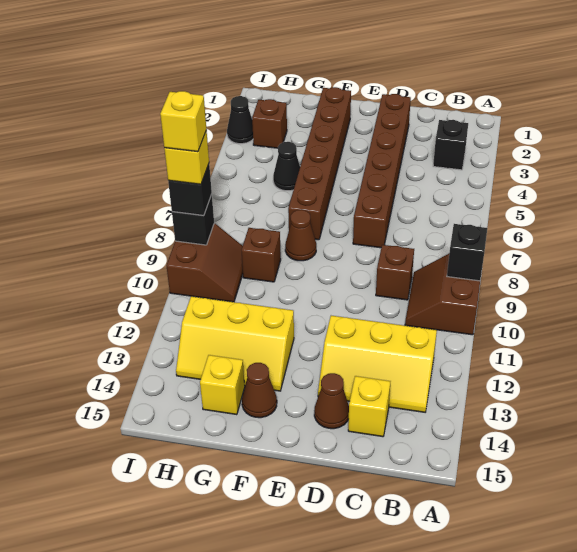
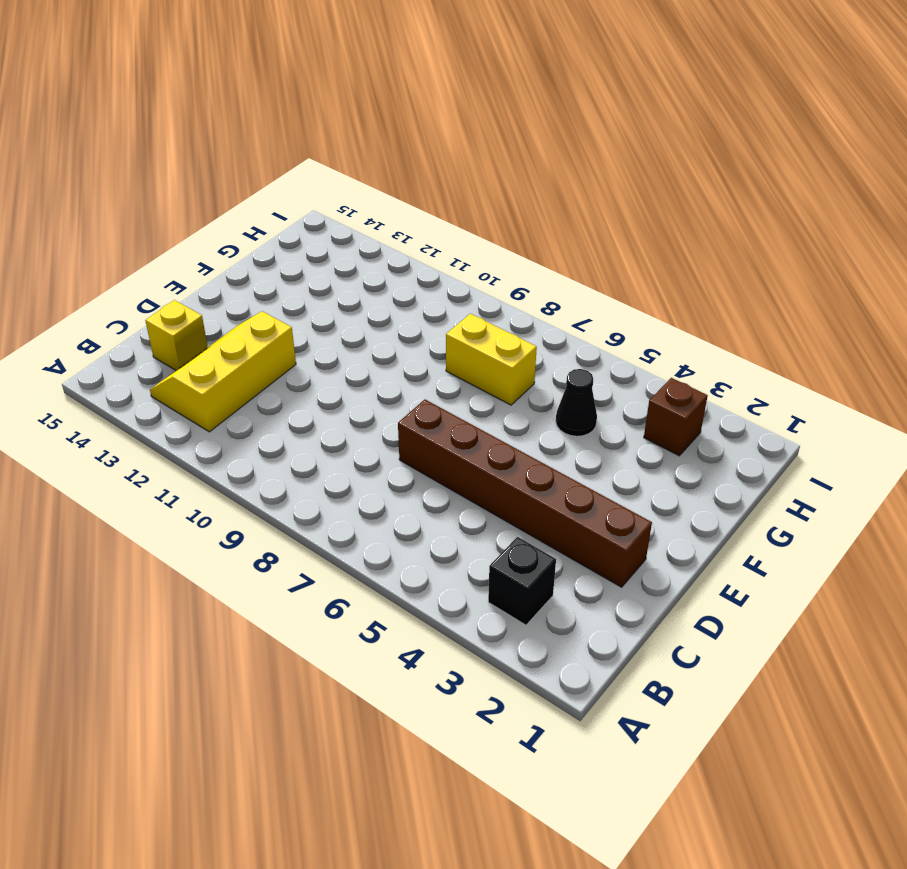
yellow brick G7:G8 level 1 -> none
none -> brown slope A9:B10 level 1 top A
none -> brown brick C9 level 1
none -> brown cone D14 level 1

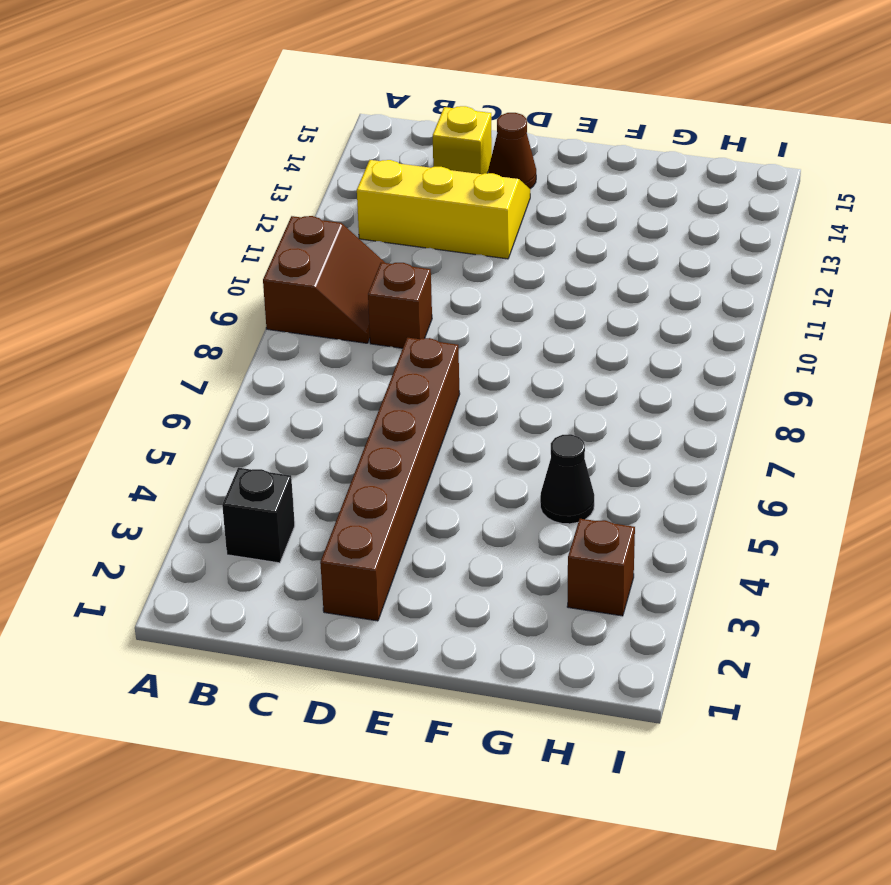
none -> brown brick F2:F7 level 1
none -> brown cone F8 level 1
none -> yellow slope F12:H13 level 1 top 12

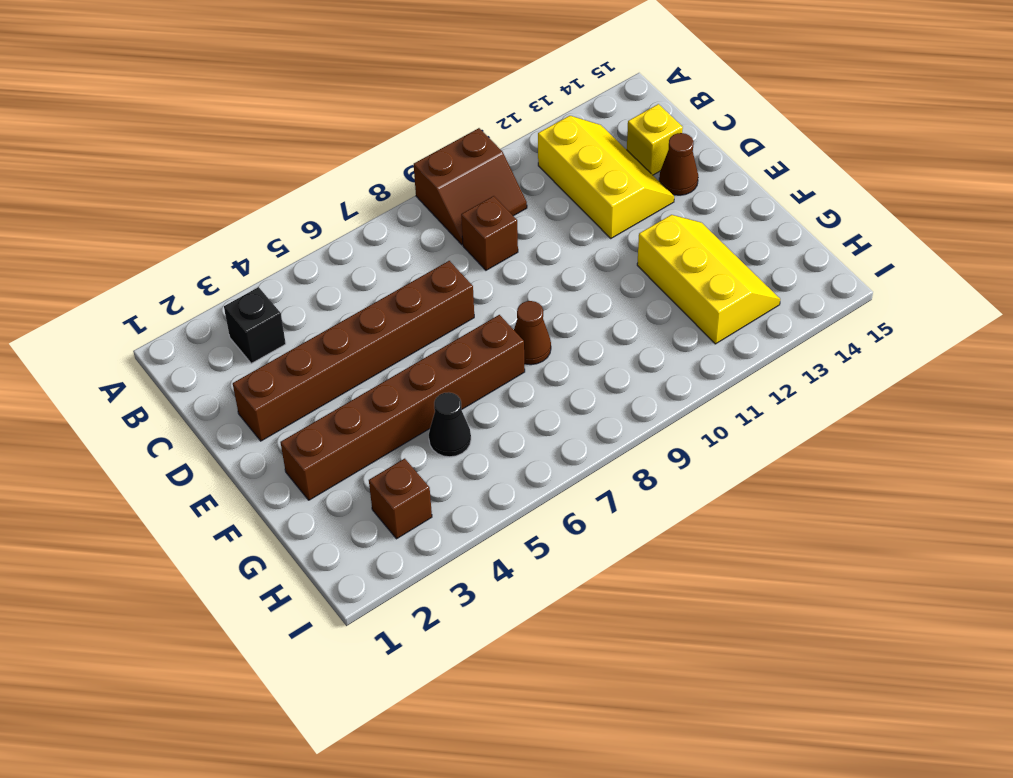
none -> brown cone F14 level 1
none -> brown brick G9 level 1
none -> yellow brick G14 level 1

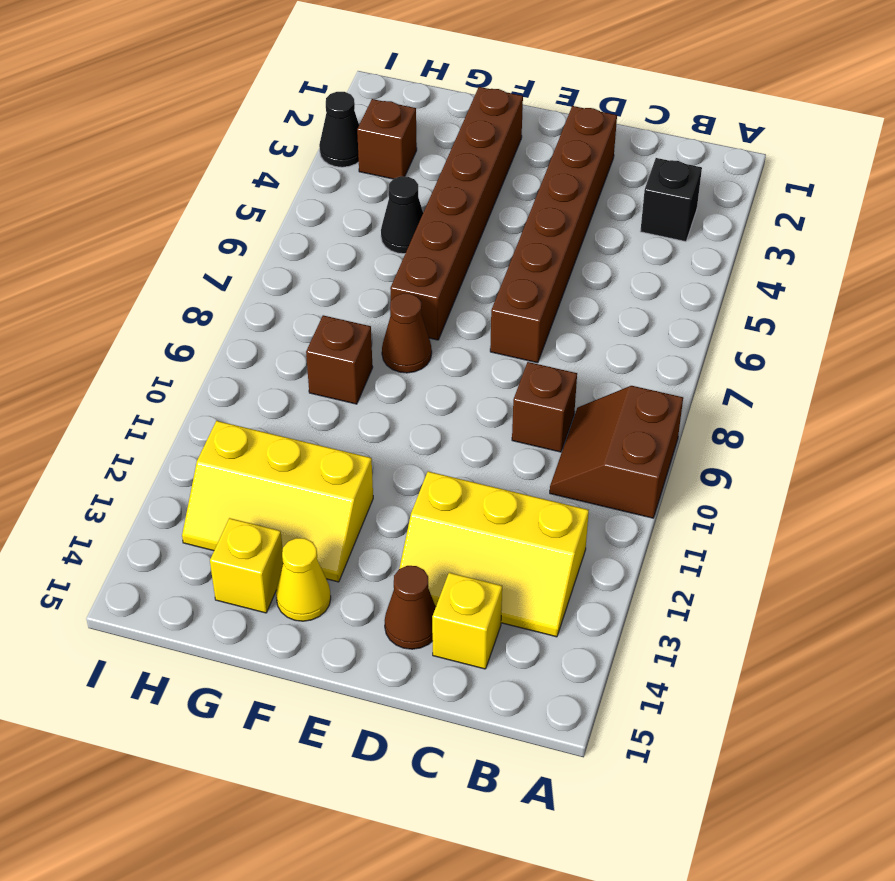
yellow cone F14 level 1 -> brown cone F14 level 1
none -> brown slope H9:I10 level 1 top I
none -> black brick A9 level 2
none -> black brick I9 level 2

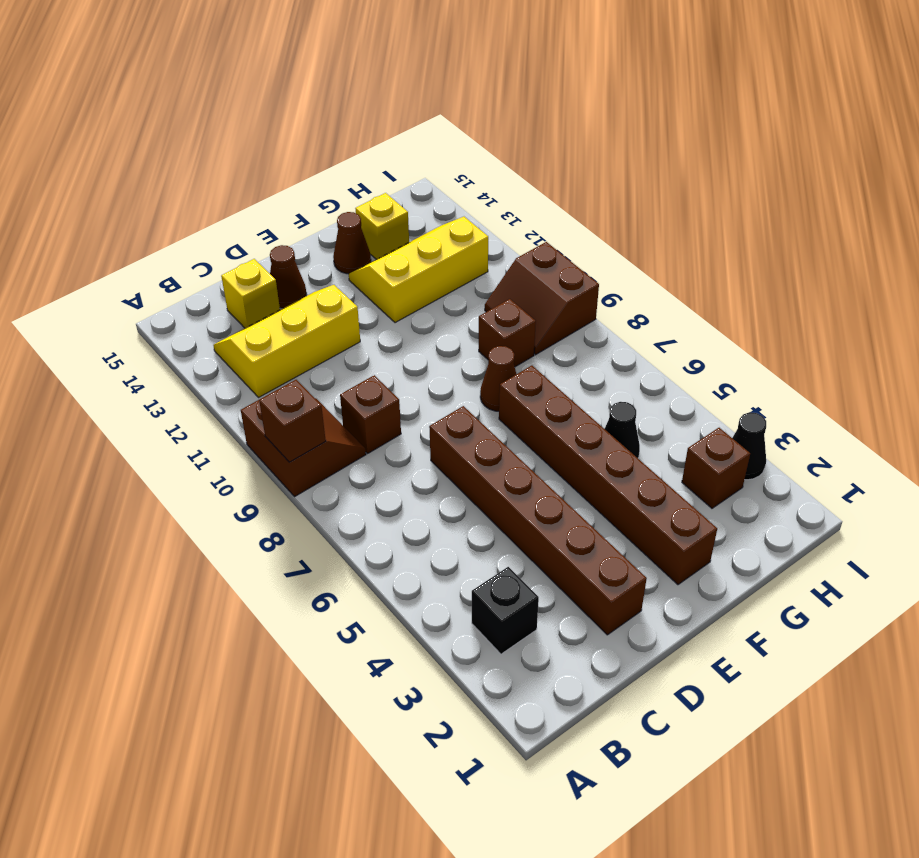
brown brick A9 level 2 -> black brick A9 level 2
none -> black brick I9 level 2
none -> black brick I9 level 3
none -> yellow brick I9 level 4

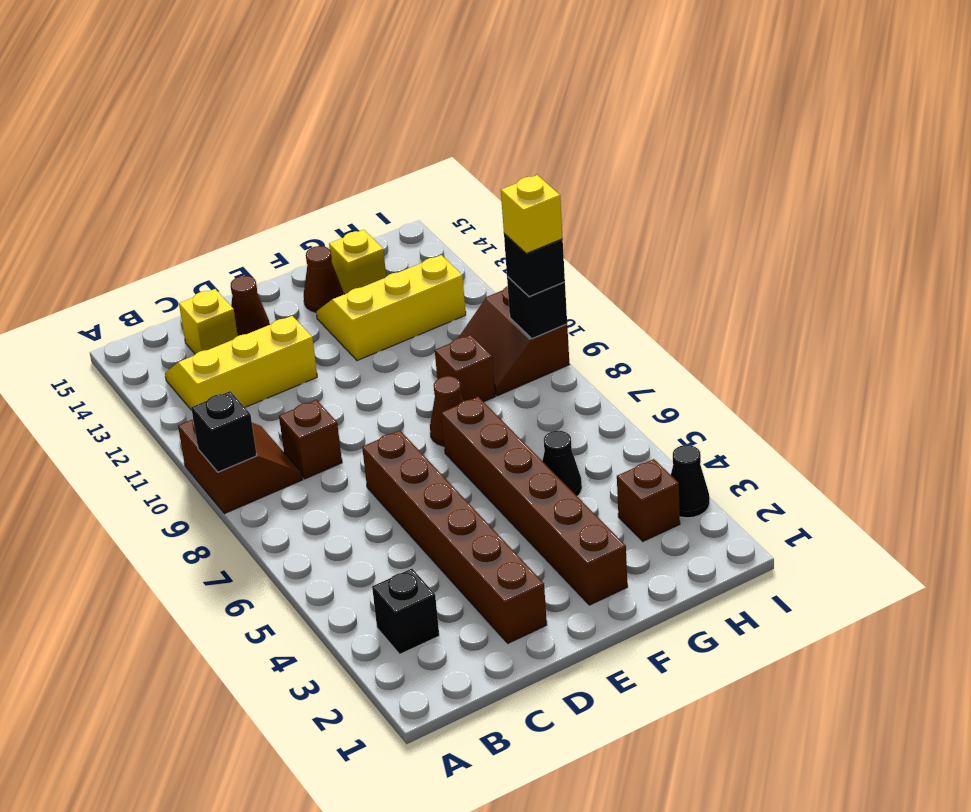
none -> yellow brick I9 level 5

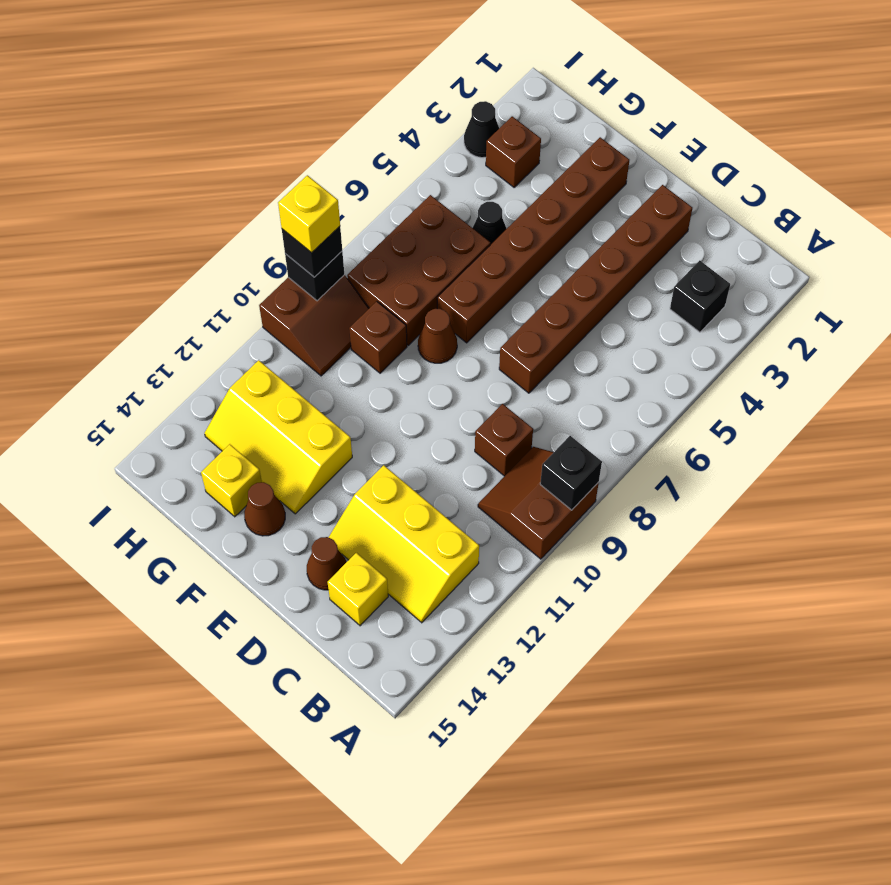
brown brick G6:H8 level 1 -> none
none -> yellow brick I9 level 5

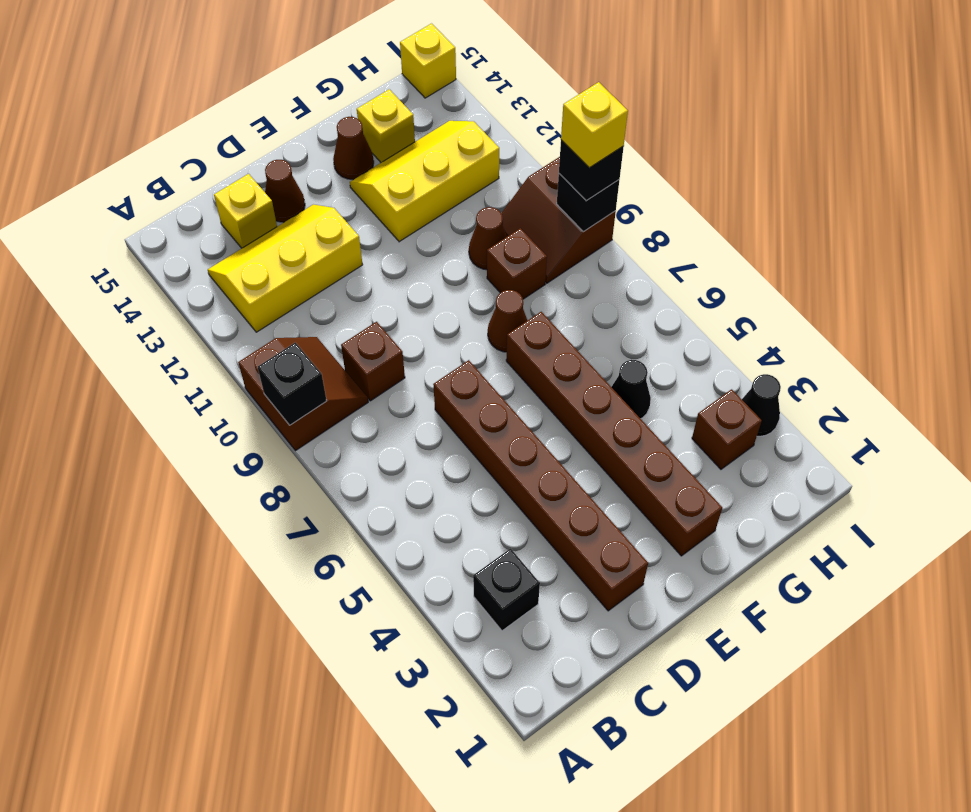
brown cone G10 level 1 -> none
yellow brick I15 level 1 -> yellow brick I9 level 5

